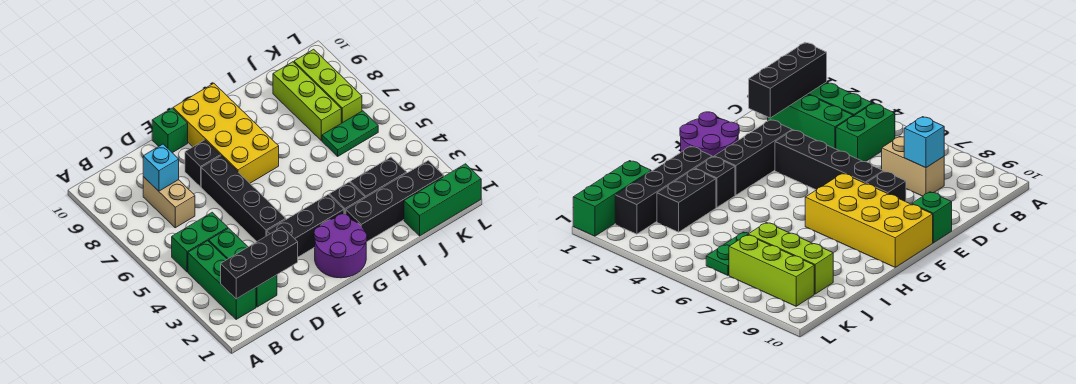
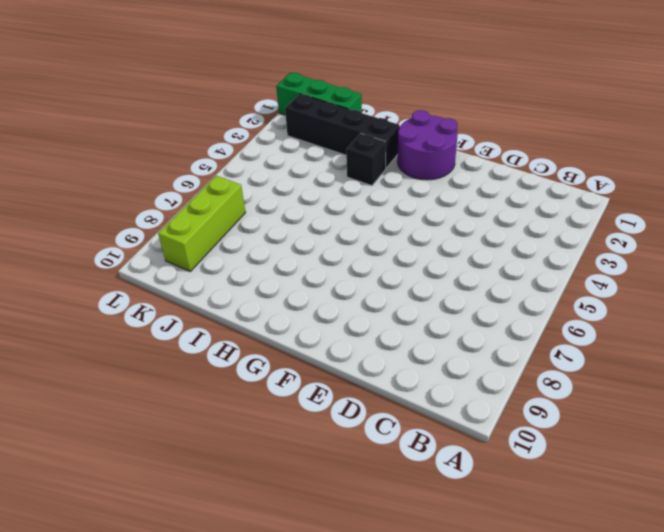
none -> green brick B2:B4 level 1
none -> green brick B5:C5 level 1
none -> green brick C2:C4 level 1

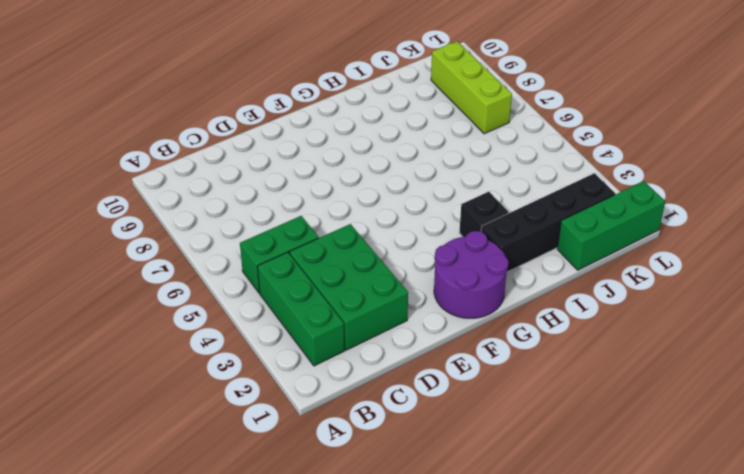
green brick C2:D4 level 1 -> green brick C2:C4 level 1
none -> tan brick C7:C8 level 1
none -> black brick E3:G3 level 1
none -> black brick E4:E7 level 1

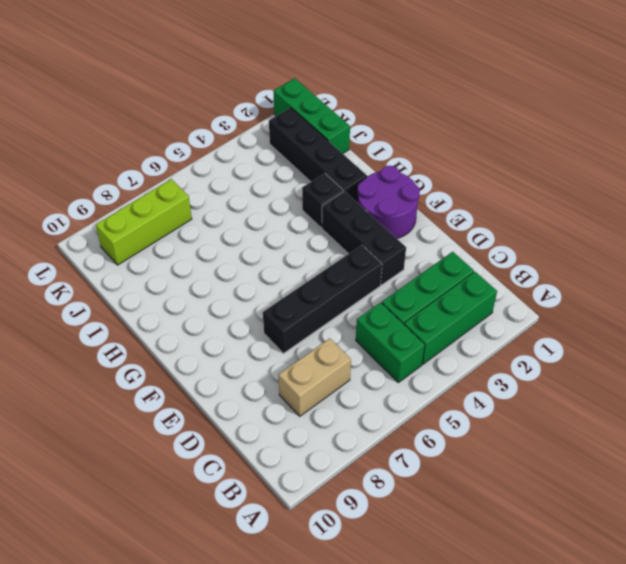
none -> black brick E8 level 1
none -> green brick E10 level 1
none -> yellow brick F7:G10 level 1

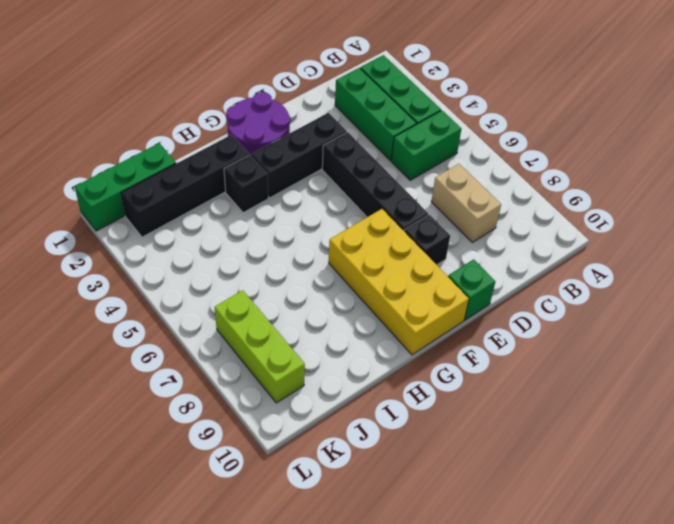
none -> black brick I3:J3 level 1
none -> green plate J6:K6 level 1
none -> lime brick J7:J9 level 1

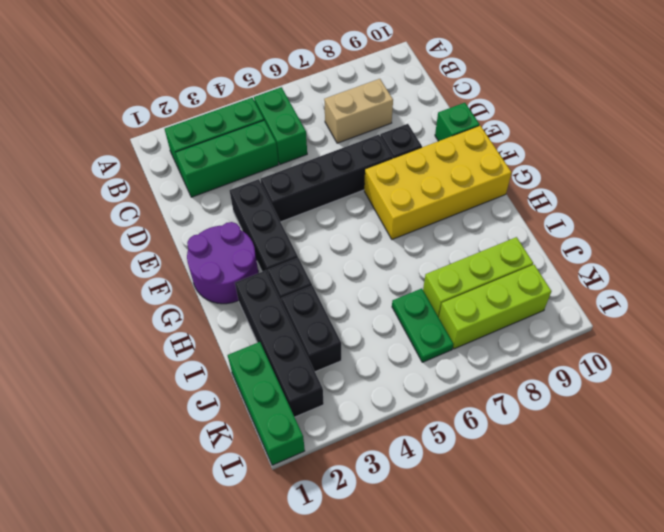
none -> black brick B2:D2 level 2
none -> cyan brick C8 level 2

